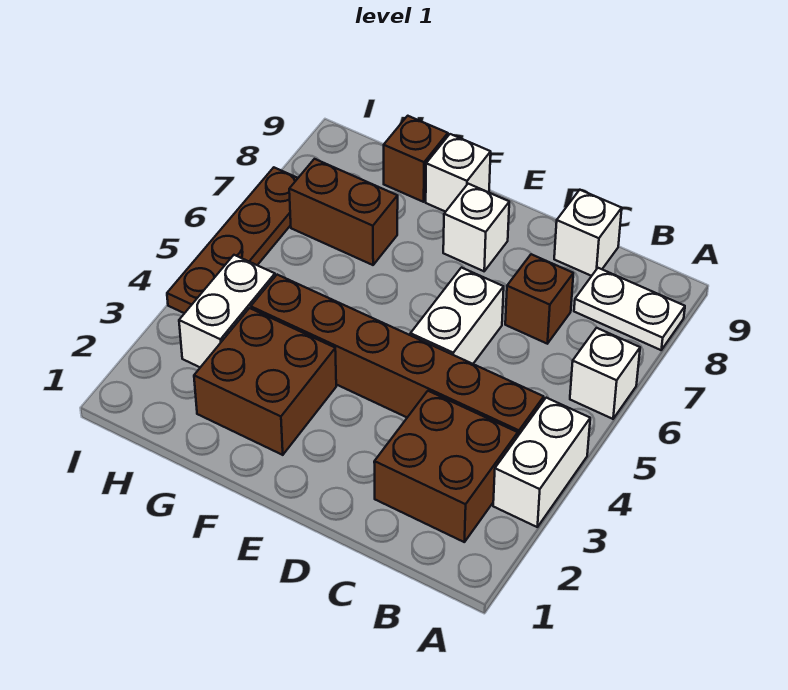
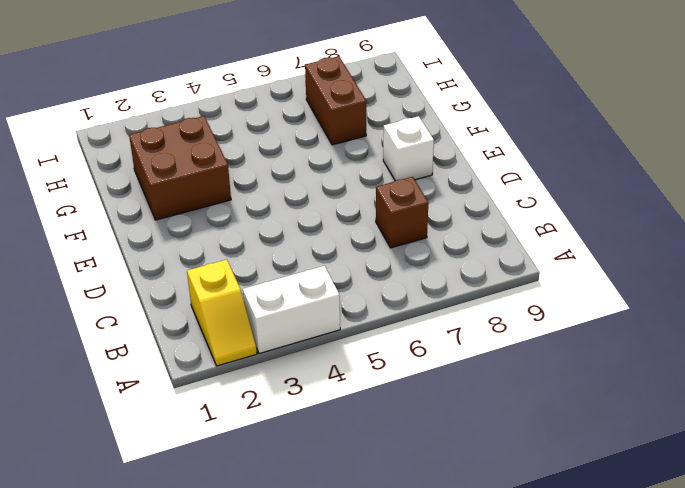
yellow slope A2:B2 level 1 top B -> brown brick B2:C3 level 1
none -> white brick A6 level 1
none -> white plate A8:B8 level 1
none -> brown brick B4:G4 level 1

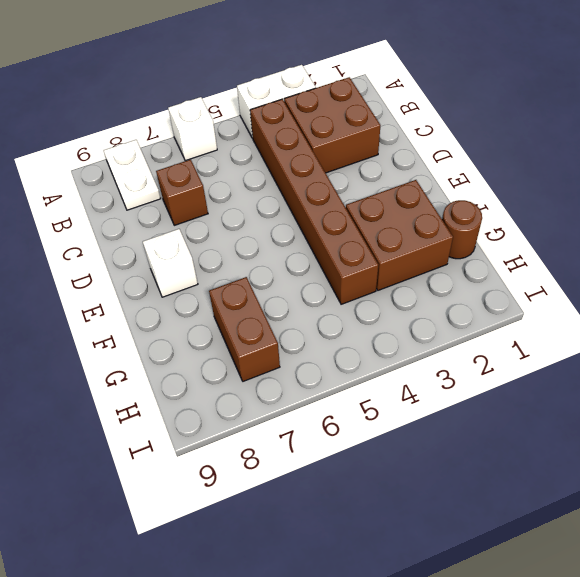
brown round brick G1 level 1 -> none
none -> white brick C9 level 1
none -> white brick D5:D6 level 1
none -> white brick F9 level 1

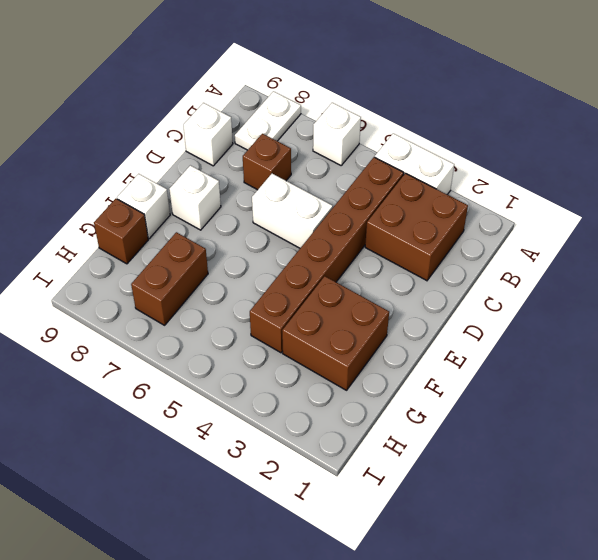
none -> white brick H3:H4 level 1
none -> brown plate I4:I7 level 1

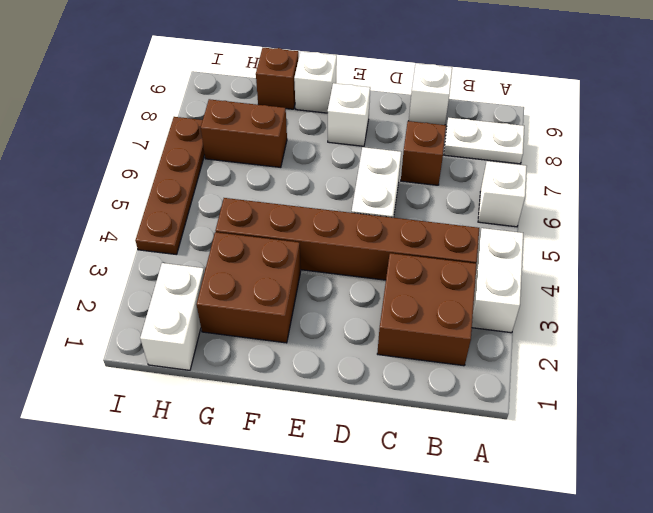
white brick H1:H2 level 1 -> white brick H3:H4 level 1

